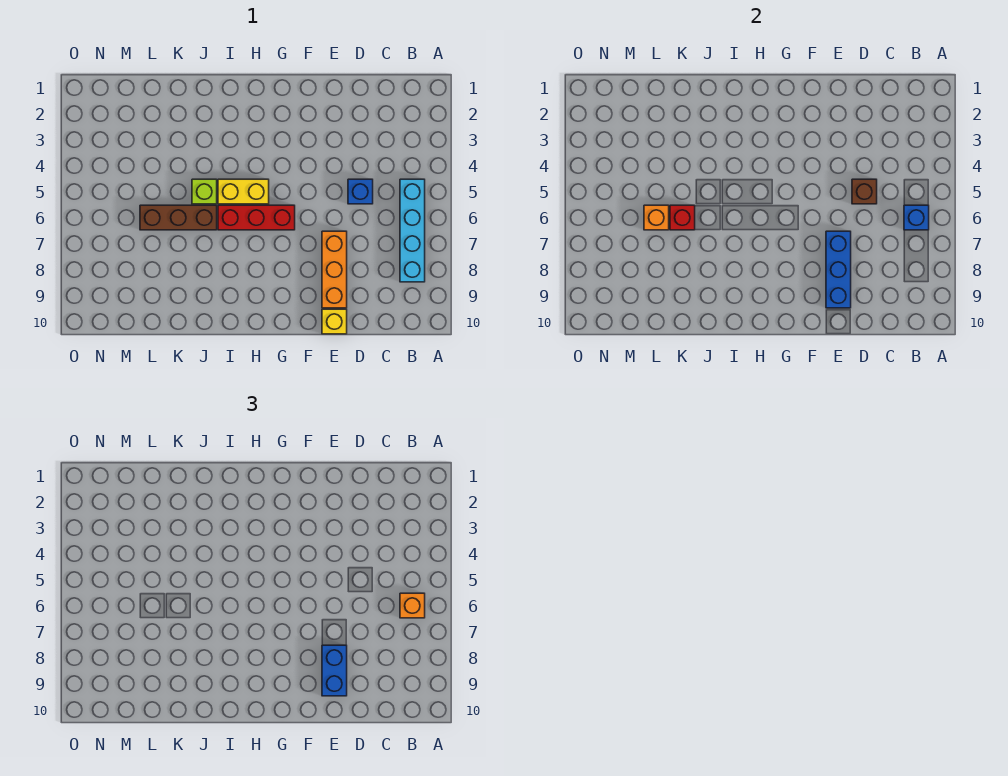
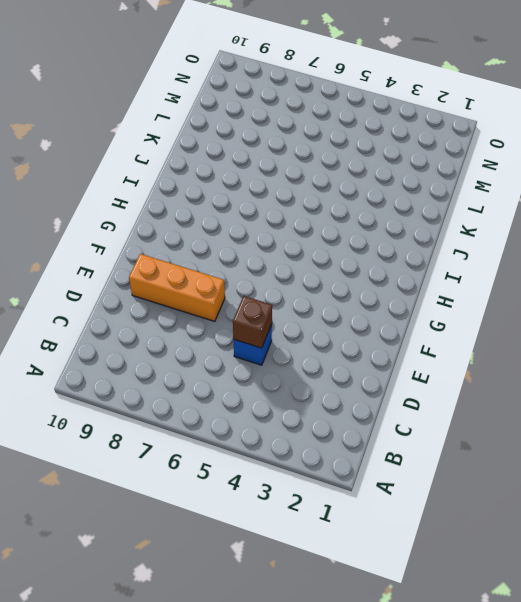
none -> cyan brick B5:B8 level 1
none -> yellow brick E10 level 1
none -> red brick G6:I6 level 1

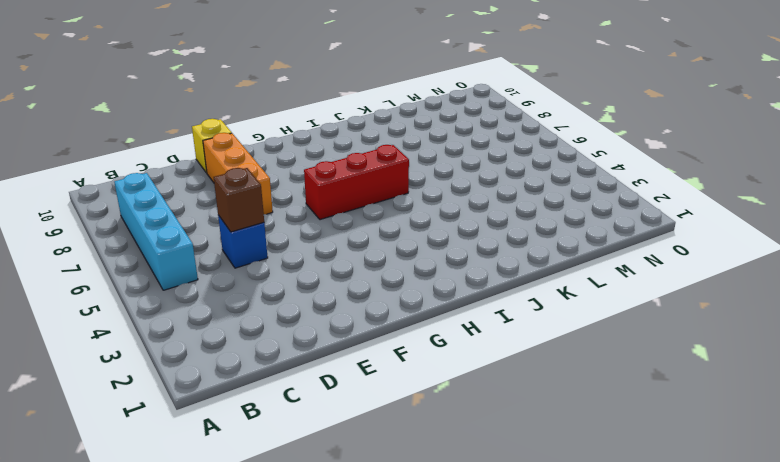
none -> yellow brick H5:I5 level 1
none -> lime brick J5 level 1
none -> brown brick J6:L6 level 1

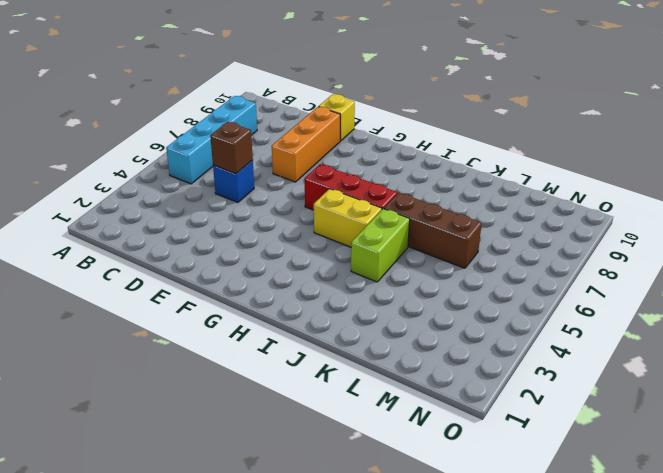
lime brick J4:J5 level 1 -> lime brick J5 level 1
none -> blue brick B6 level 2
none -> blue brick E7:E9 level 2
none -> red brick K6 level 2

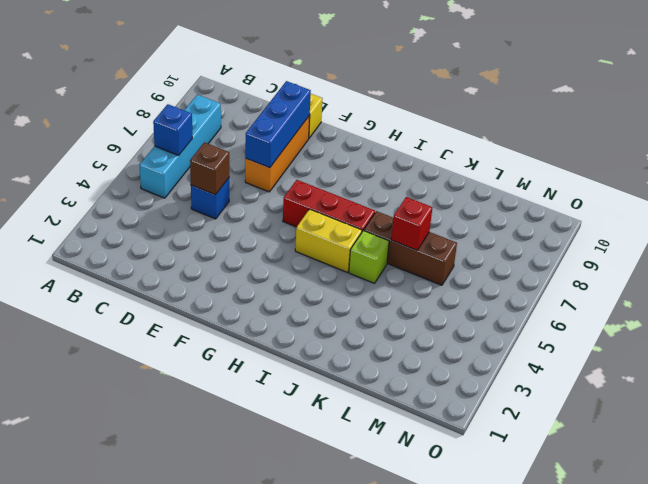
none -> orange brick L6 level 2
none -> orange brick B6 level 3
none -> blue brick E8:E9 level 3

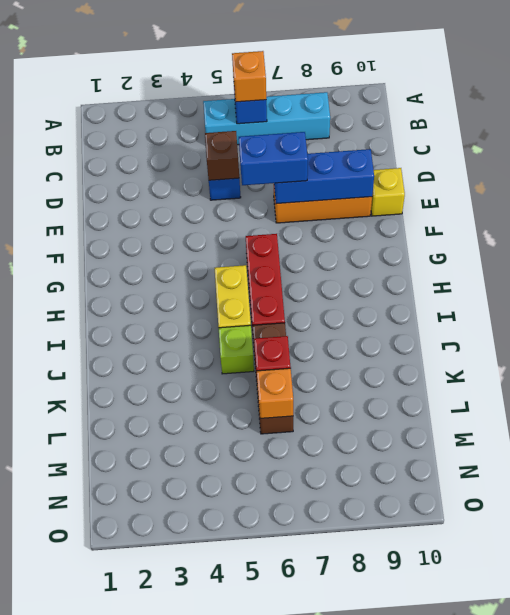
blue brick E6:E7 level 3 -> blue brick E8:E9 level 3

